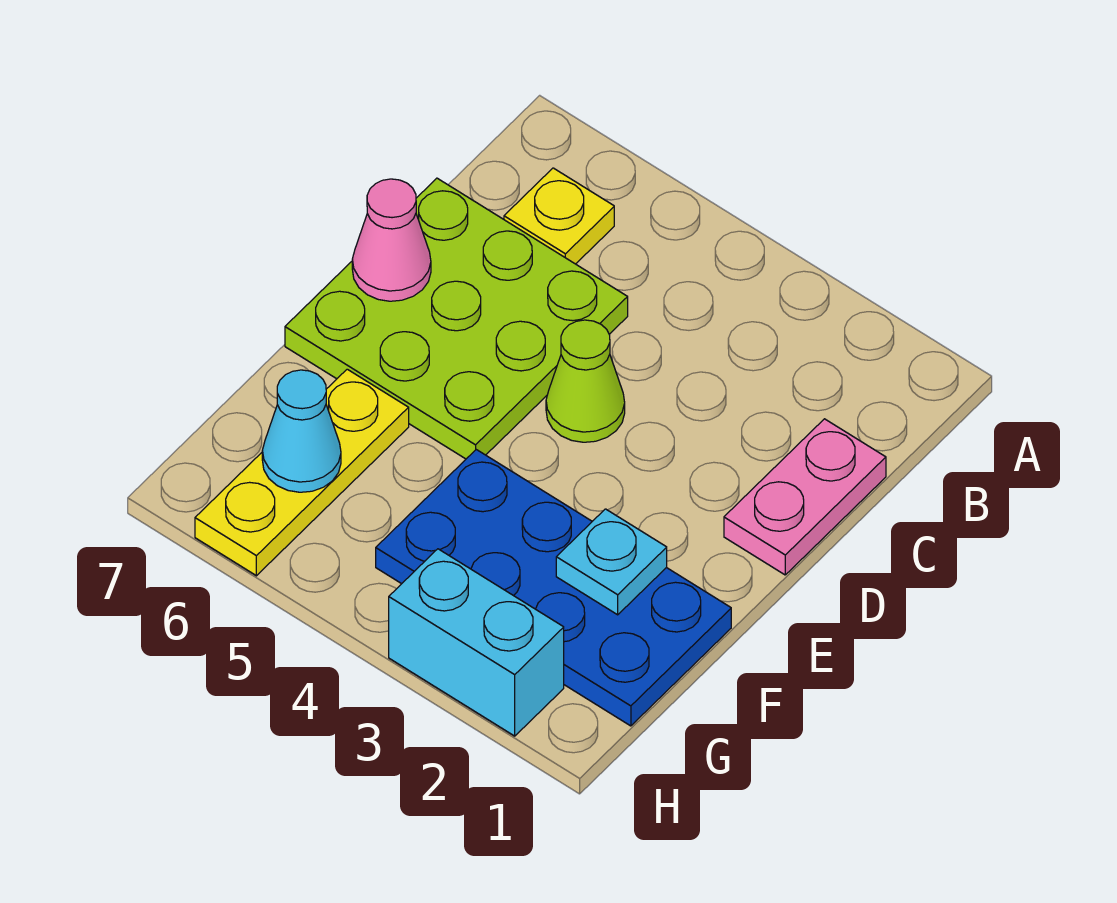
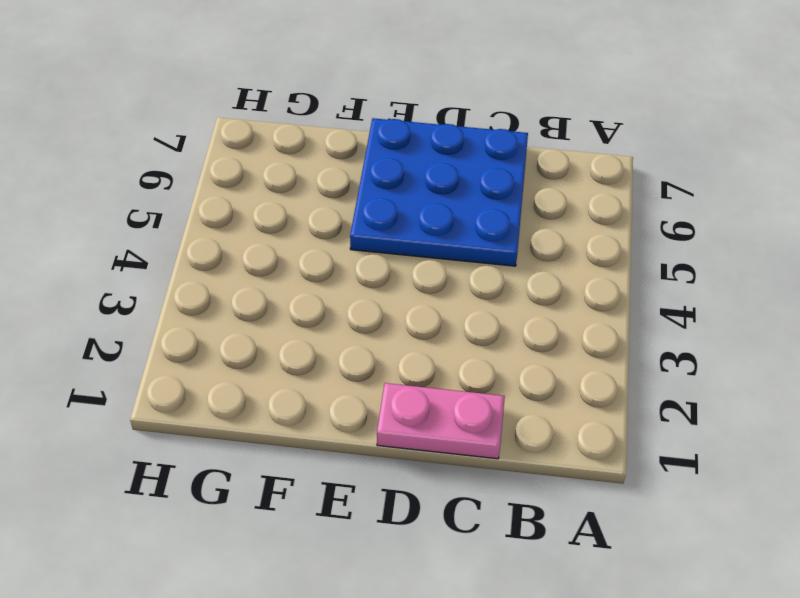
blue plate C5:E7 level 1 -> lime plate C5:E7 level 1
none -> yellow plate B6 level 1
none -> lime cone D4 level 1

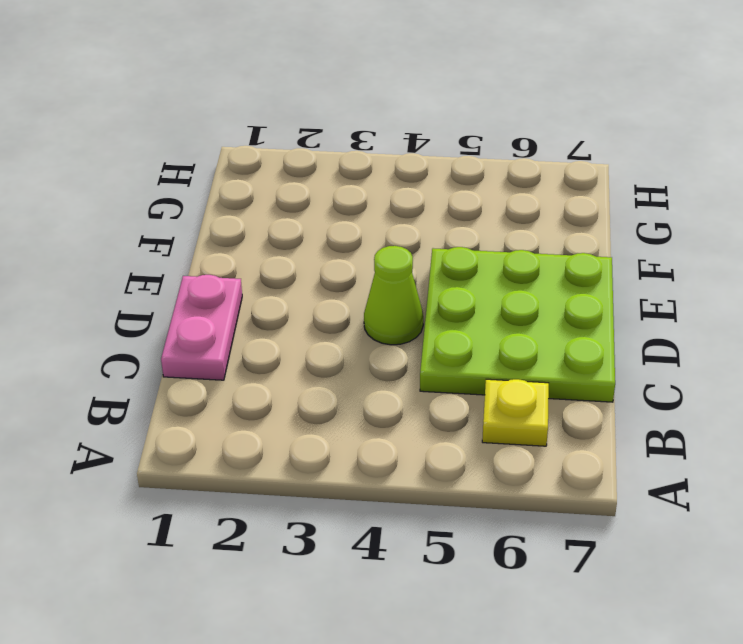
none -> blue plate F1:G4 level 1
none -> yellow plate F6:H6 level 1

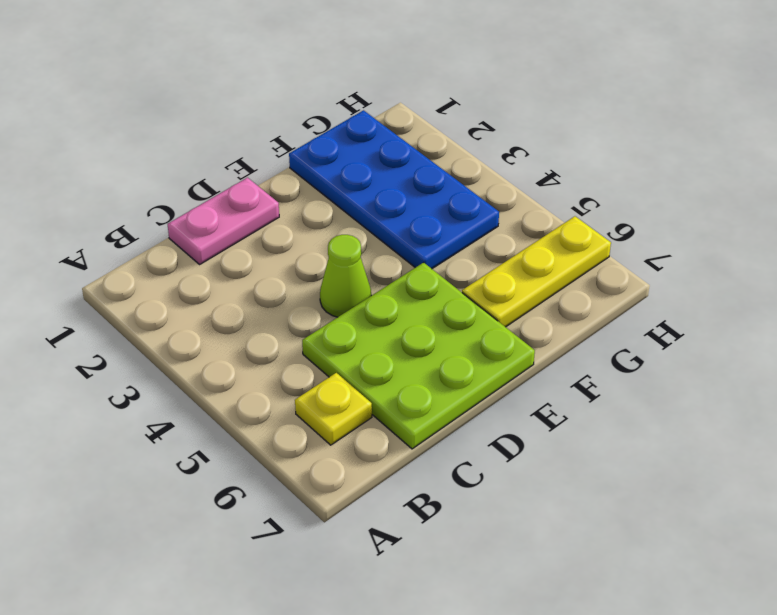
none -> cyan brick H2:H3 level 1
none -> pink cone D7 level 2

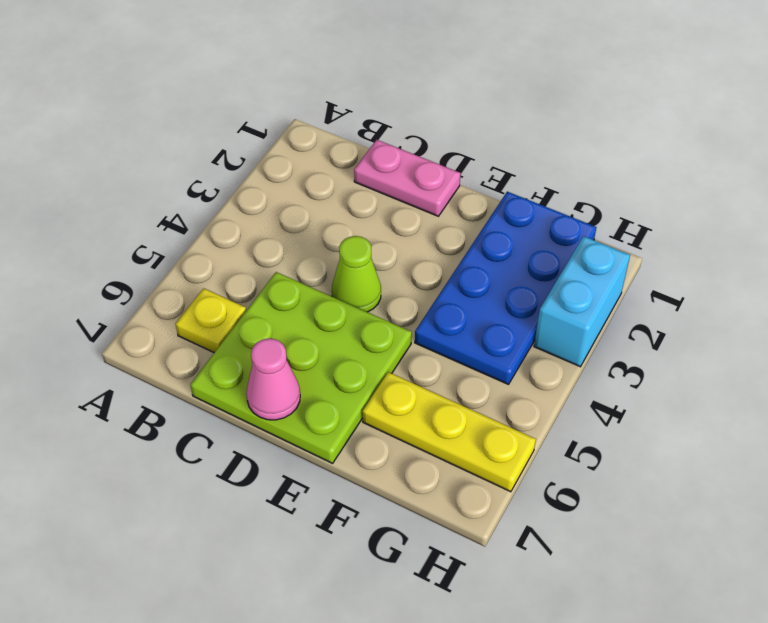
none -> cyan plate F2 level 2
none -> cyan cone G6 level 2

